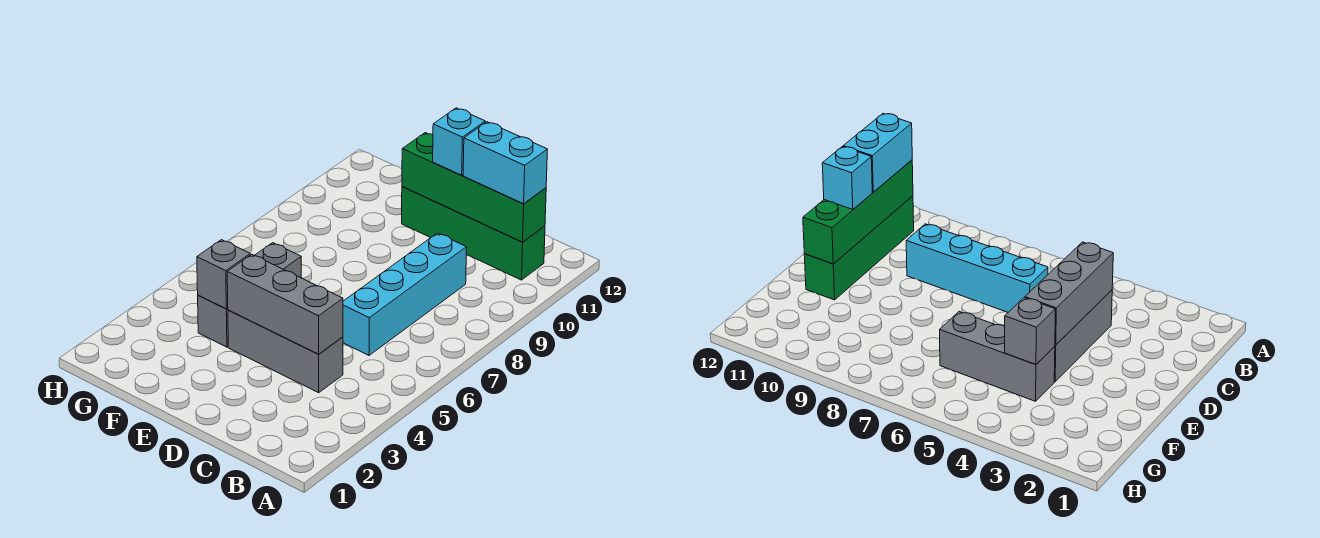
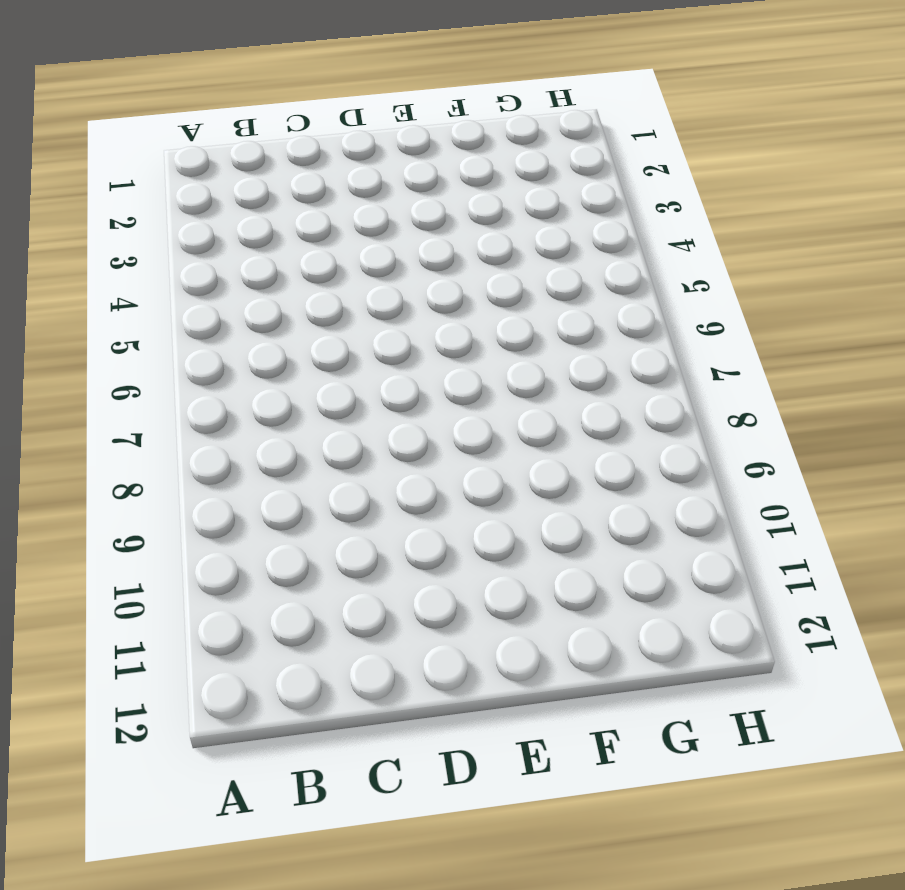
none -> green brick B11:E11 level 1
none -> grey brick C4:E4 level 1

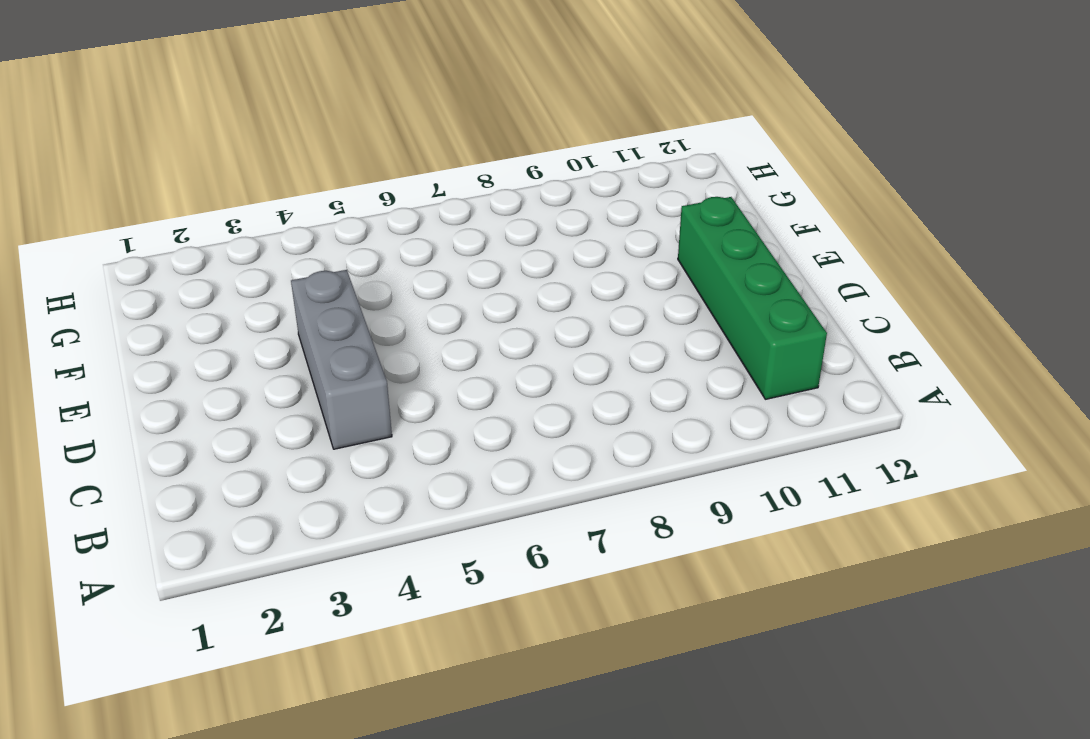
none -> cyan brick C6:C9 level 1
none -> grey brick F4:F6 level 1

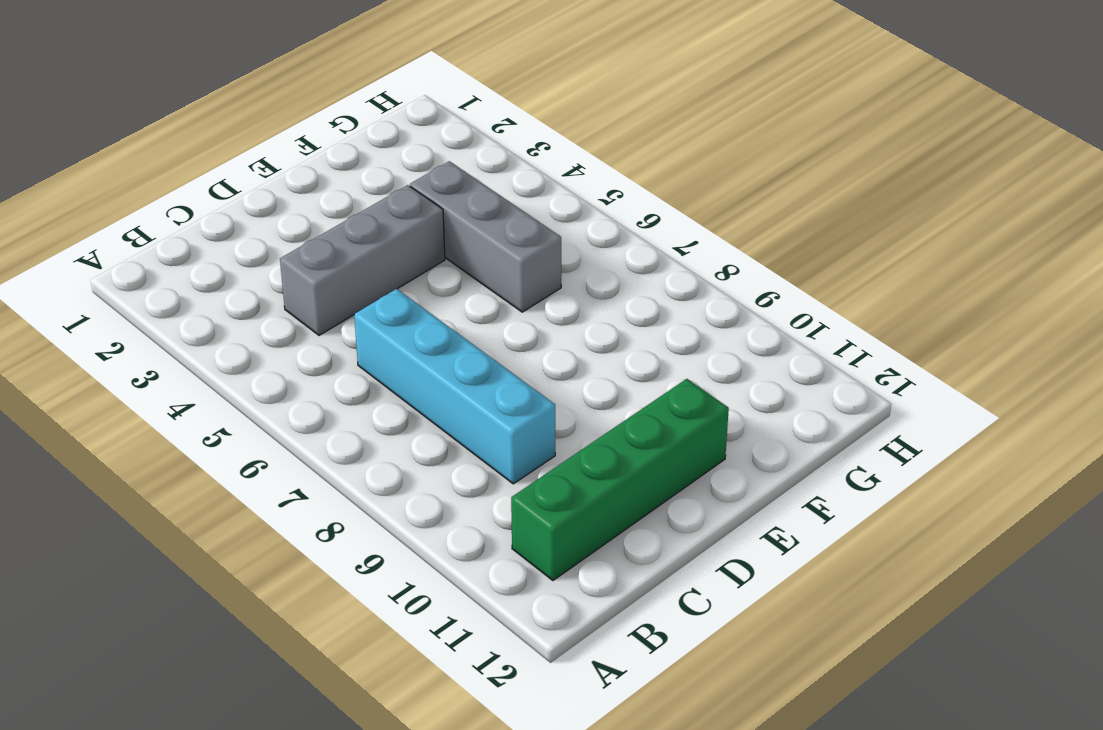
none -> green brick B11:E11 level 2
none -> grey brick C4:E4 level 2

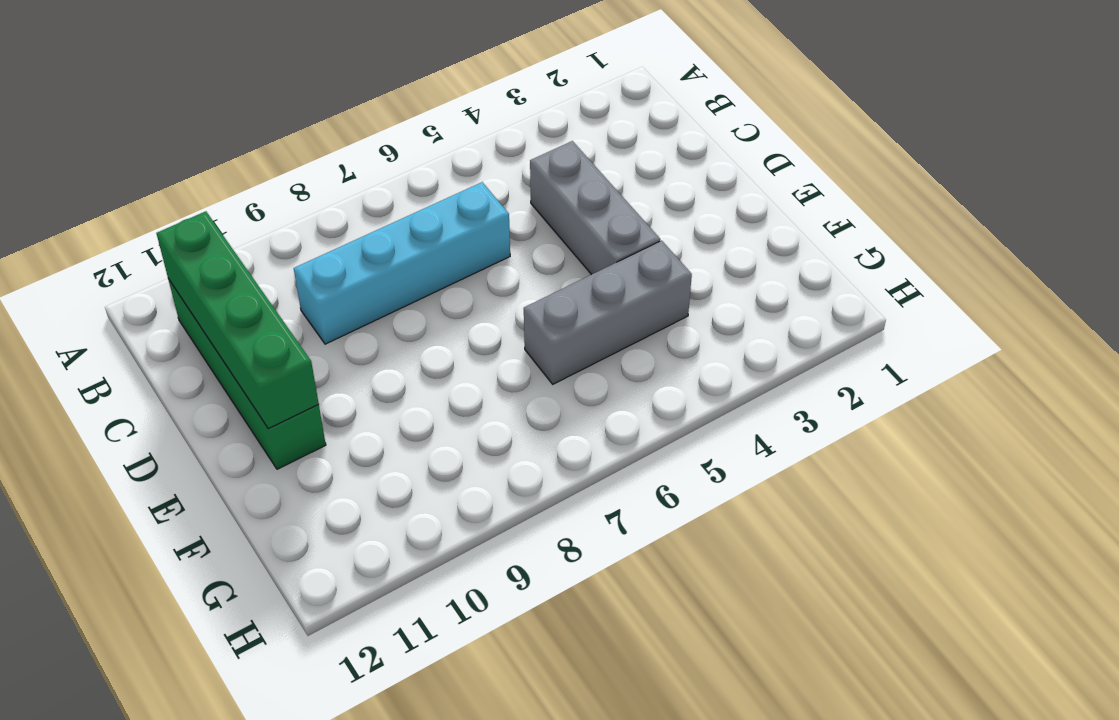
none -> grey brick C4:E4 level 2
none -> grey brick F4 level 2

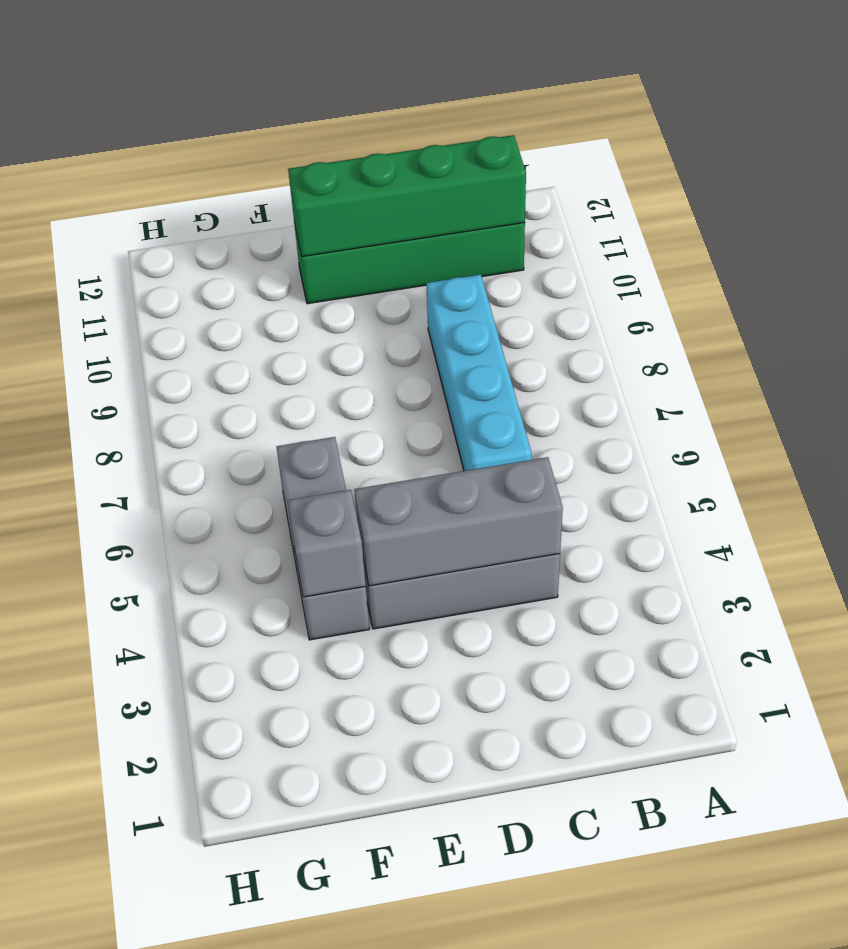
none -> cyan brick B11:C11 level 3
none -> cyan brick D11 level 3

